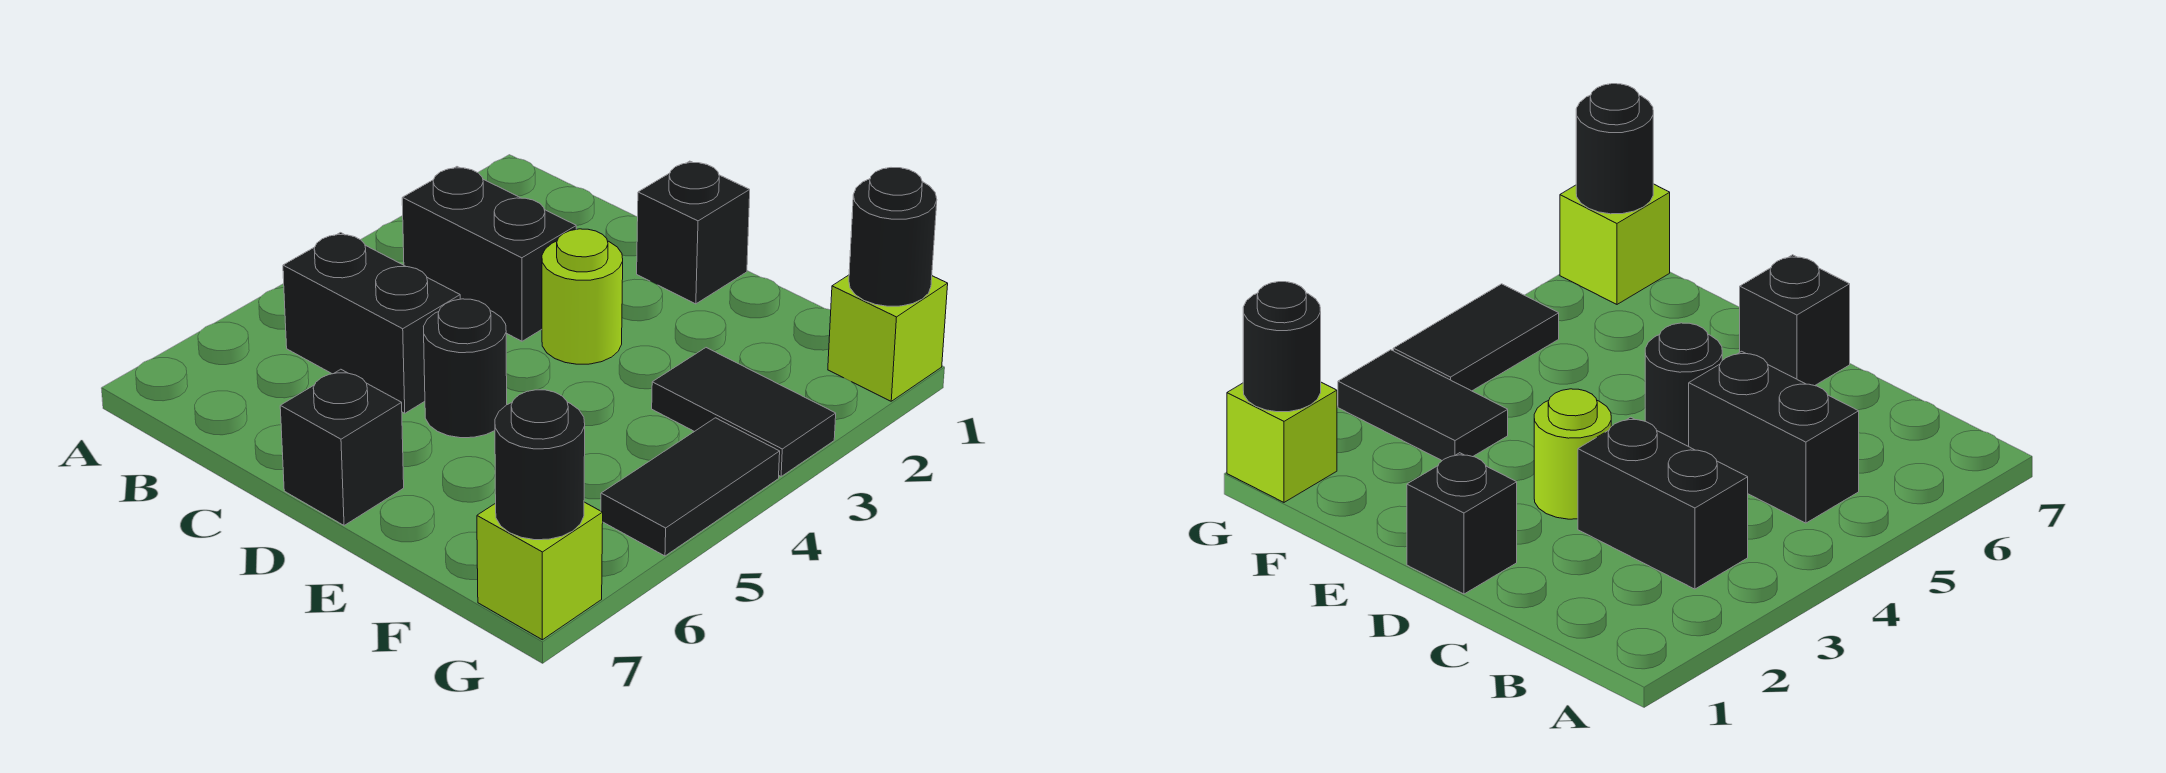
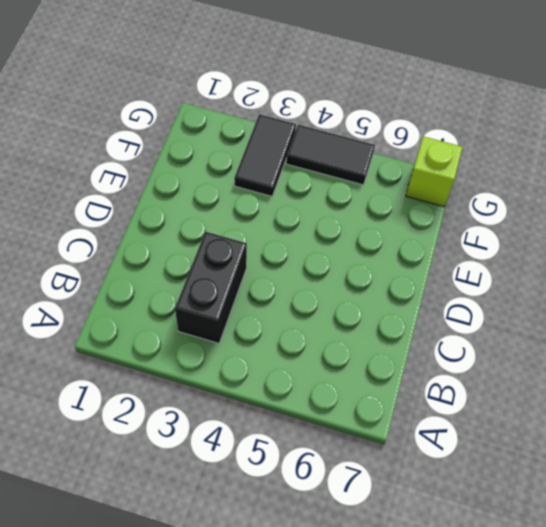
none -> black brick B5:C5 level 1
none -> black brick D1 level 1
none -> lime round brick D3 level 1

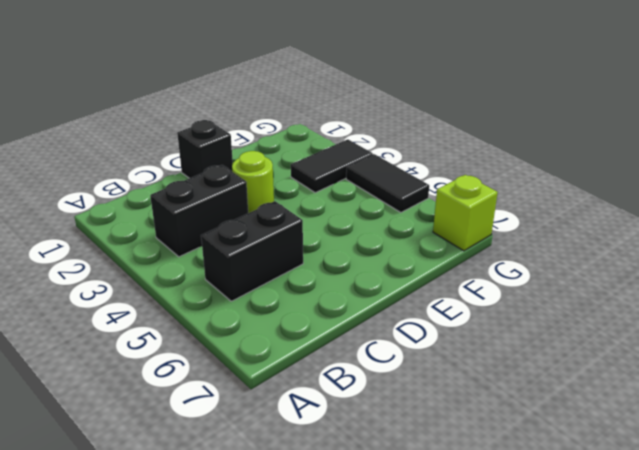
none -> black round brick D5 level 1
none -> black brick D7 level 1
none -> lime brick G1 level 1

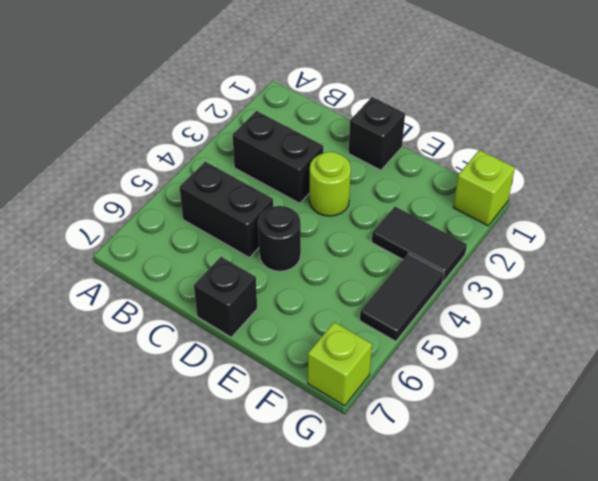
none -> black round brick G1 level 2
none -> black round brick G7 level 2

